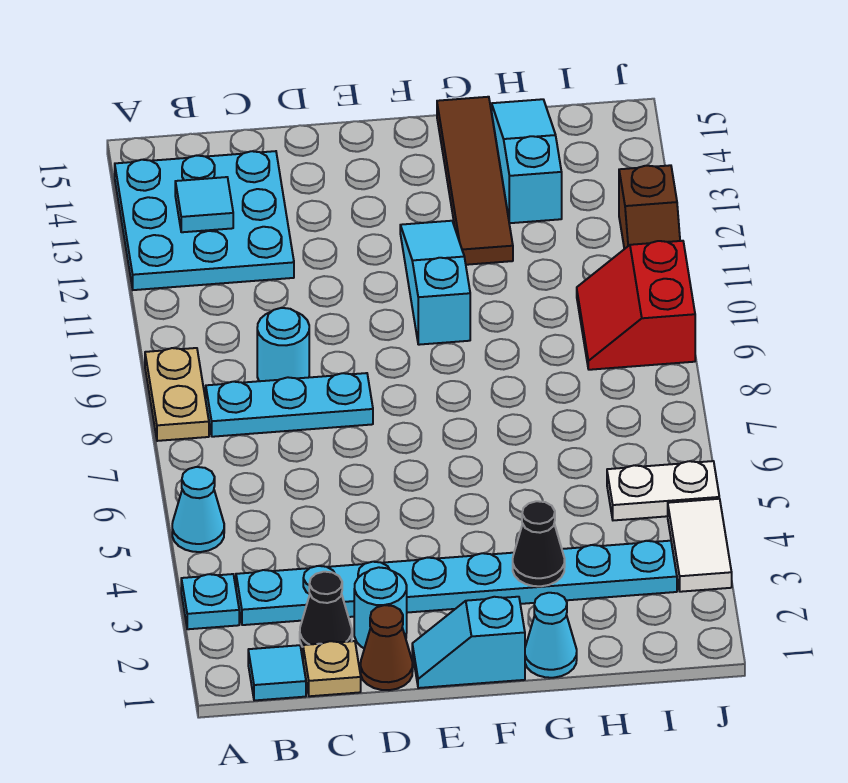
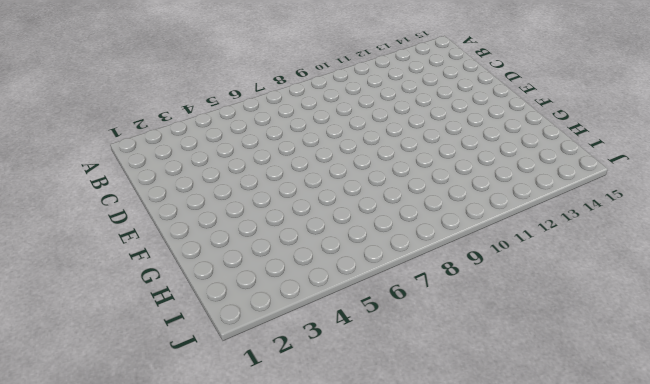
none -> cyan plate A3 level 1
none -> cyan cone A5 level 1
none -> tan plate A8:A9 level 1

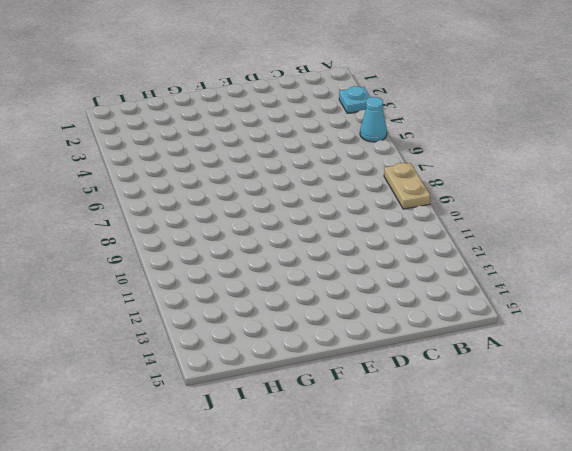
none -> cyan plate A12:C14 level 1
none -> cyan tile B1 level 1
none -> cyan plate B3:I3 level 1

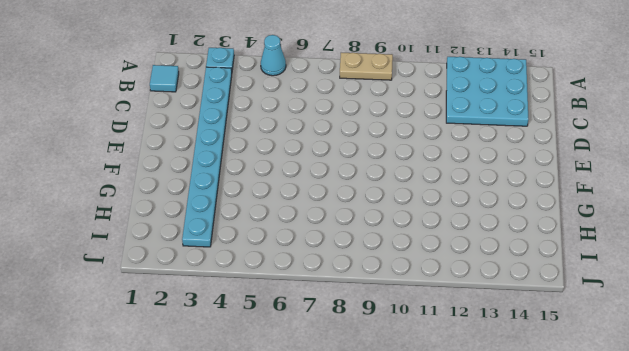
none -> cyan plate B8:D8 level 1
none -> tan plate C1 level 1
none -> black cone C2 level 1

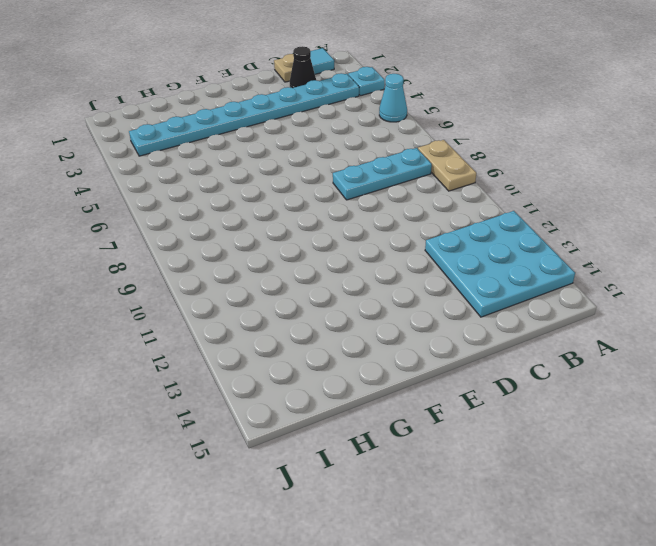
none -> cyan round brick C9 level 1
none -> brown cone D1 level 1
none -> cyan round brick D2 level 1

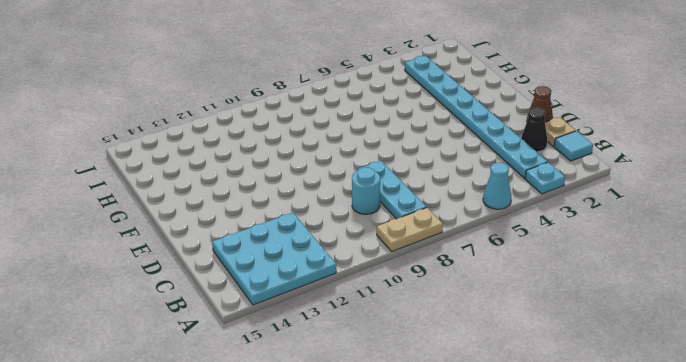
none -> cyan round brick D2 level 1
none -> cyan slope E1:F1 level 1 top F
none -> cyan slope F10:F12 level 1 top 10

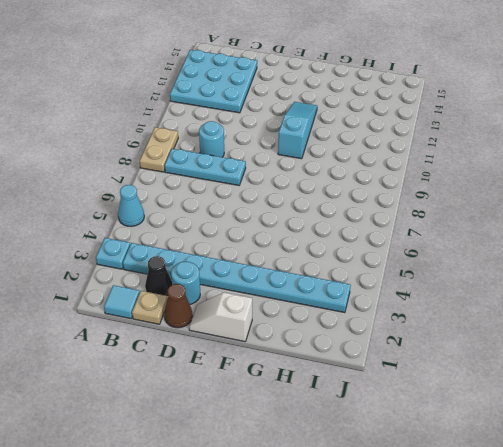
white slope E1:F1 level 1 top F -> cyan slope E1:F1 level 1 top F
none -> cyan cone G1 level 1
none -> brown tile G12:G15 level 1
none -> cyan slope H13:H15 level 1 top 13

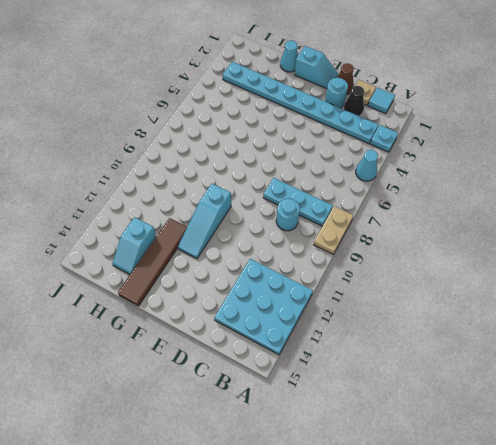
cyan slope H13:H14 level 1 top 13 -> cyan slope H13:H15 level 1 top 13
none -> white plate I5:J5 level 1
none -> red slope I9:J10 level 1 top J
none -> white tile J3:J4 level 1

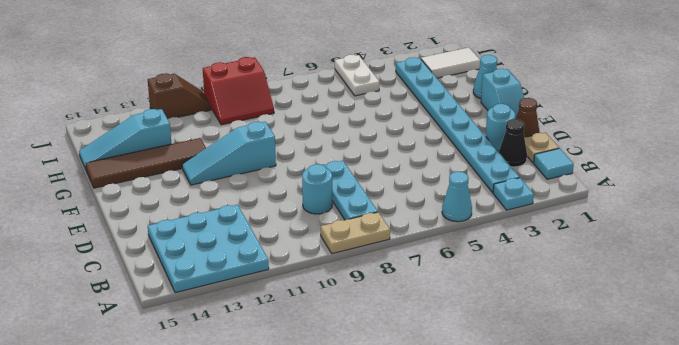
white tile I1:I2 level 1 -> white tile J3:J4 level 1
none -> cyan tile B13 level 2
none -> black cone G3 level 2

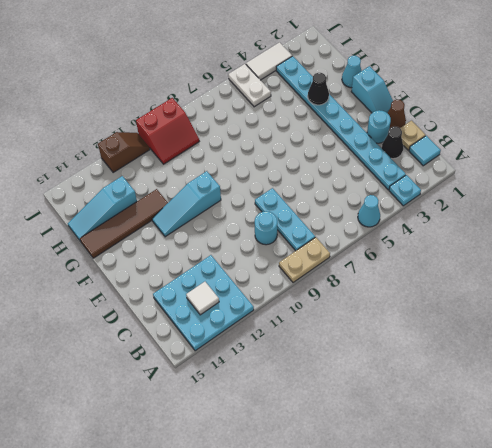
white tile B13 level 2 -> cyan tile B13 level 2

